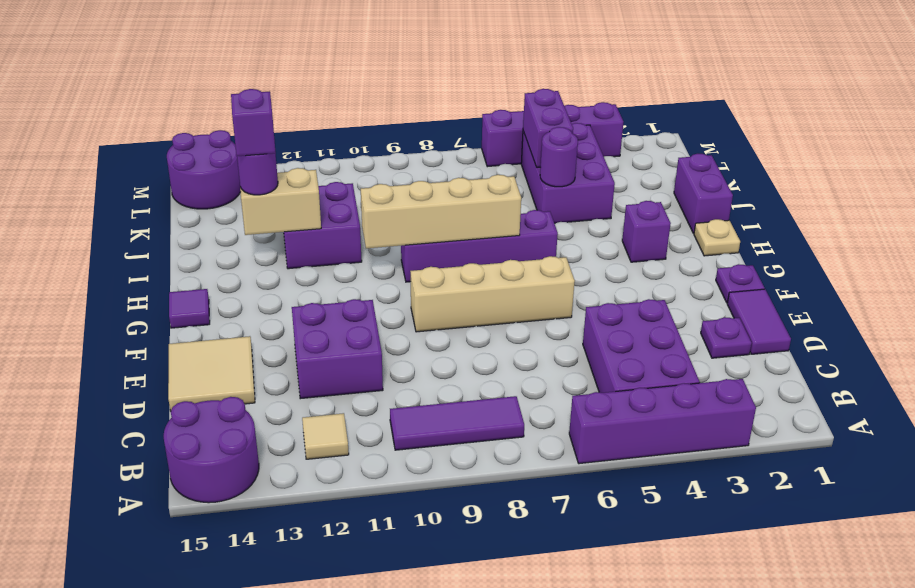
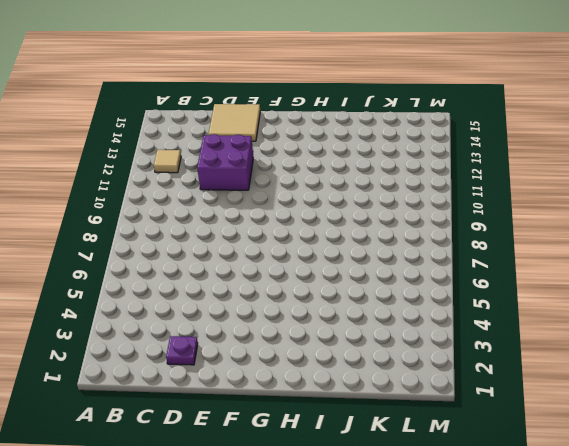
none -> purple brick A3:A6 level 1
none -> purple round brick A14:B15 level 1
none -> purple brick B4:D5 level 1

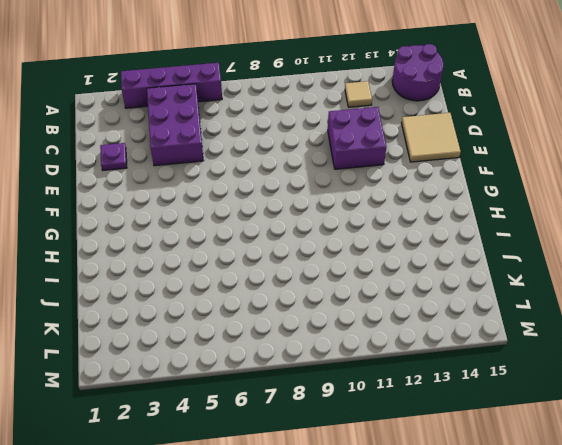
none -> purple tile B8:B10 level 1
none -> purple tile D1:E1 level 1
none -> purple plate F1 level 1

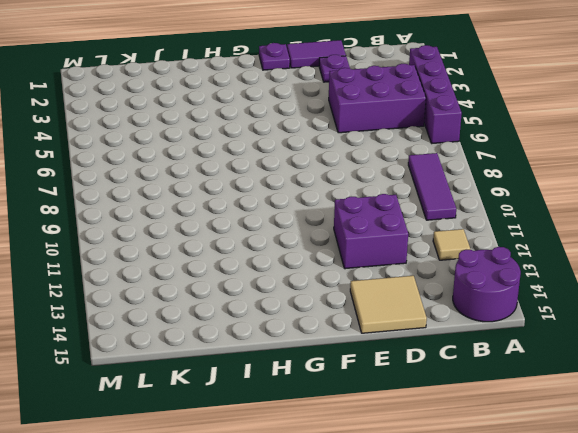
none -> tan brick F6:F9 level 1
none -> purple tile G15 level 1
none -> tan plate H1 level 1

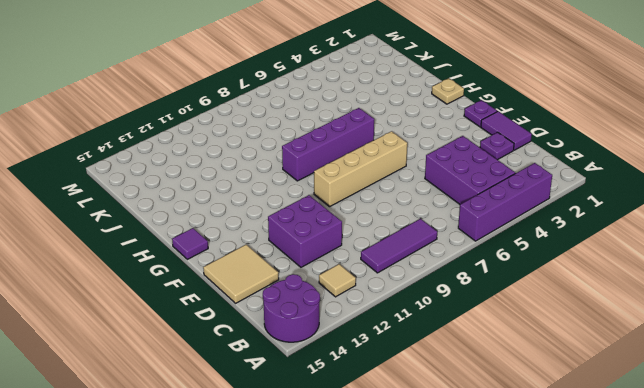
none -> purple brick H3 level 1
none -> purple brick I1:J1 level 1
none -> purple brick I11:J12 level 1

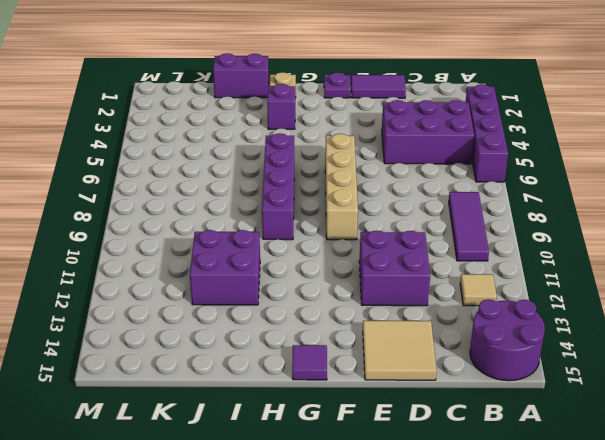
none -> purple plate D2 level 1
none -> purple brick J4:L5 level 1
none -> purple round brick L14:M15 level 1

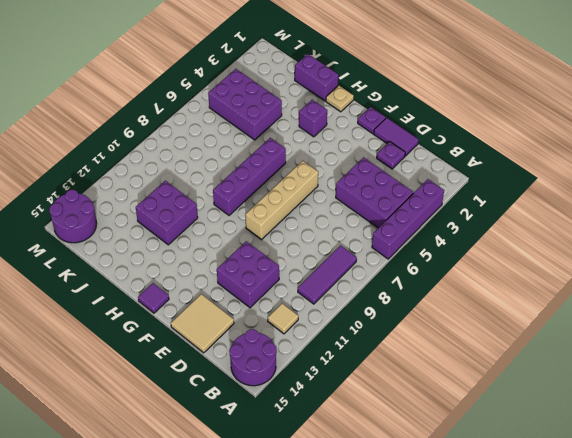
none -> purple brick M3:M6 level 1
none -> tan brick H7:H10 level 2
none -> tan brick I12:I13 level 2

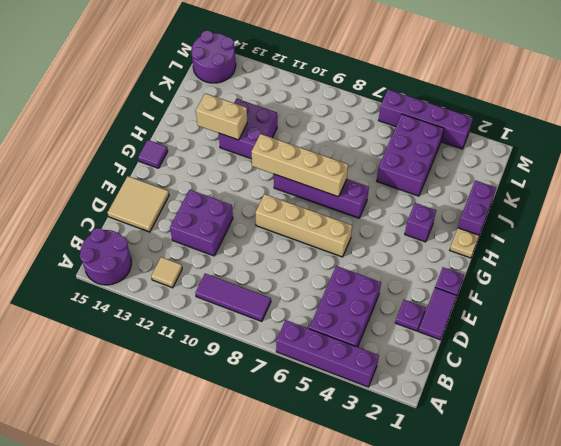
none -> purple round brick J5 level 2
none -> purple brick K5:L5 level 2
none -> purple round brick I13 level 3

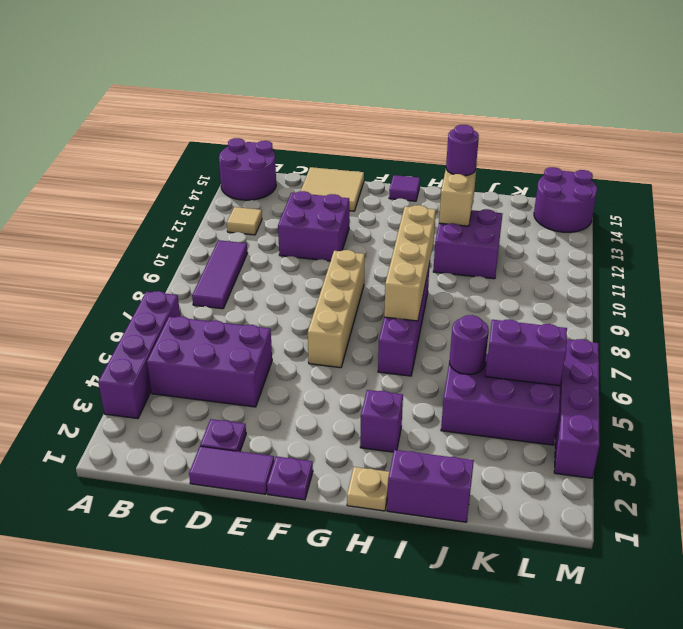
none -> purple brick I13 level 4

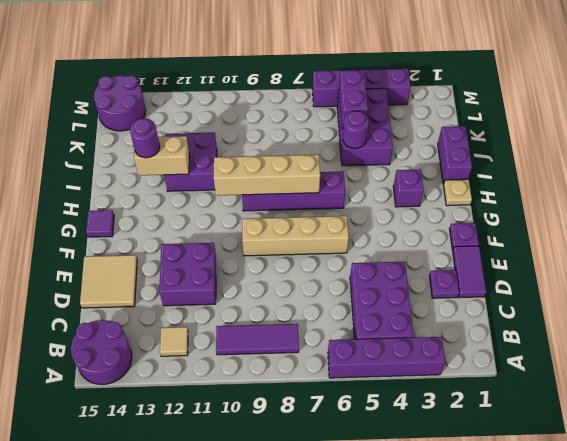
none -> purple brick I13 level 4

